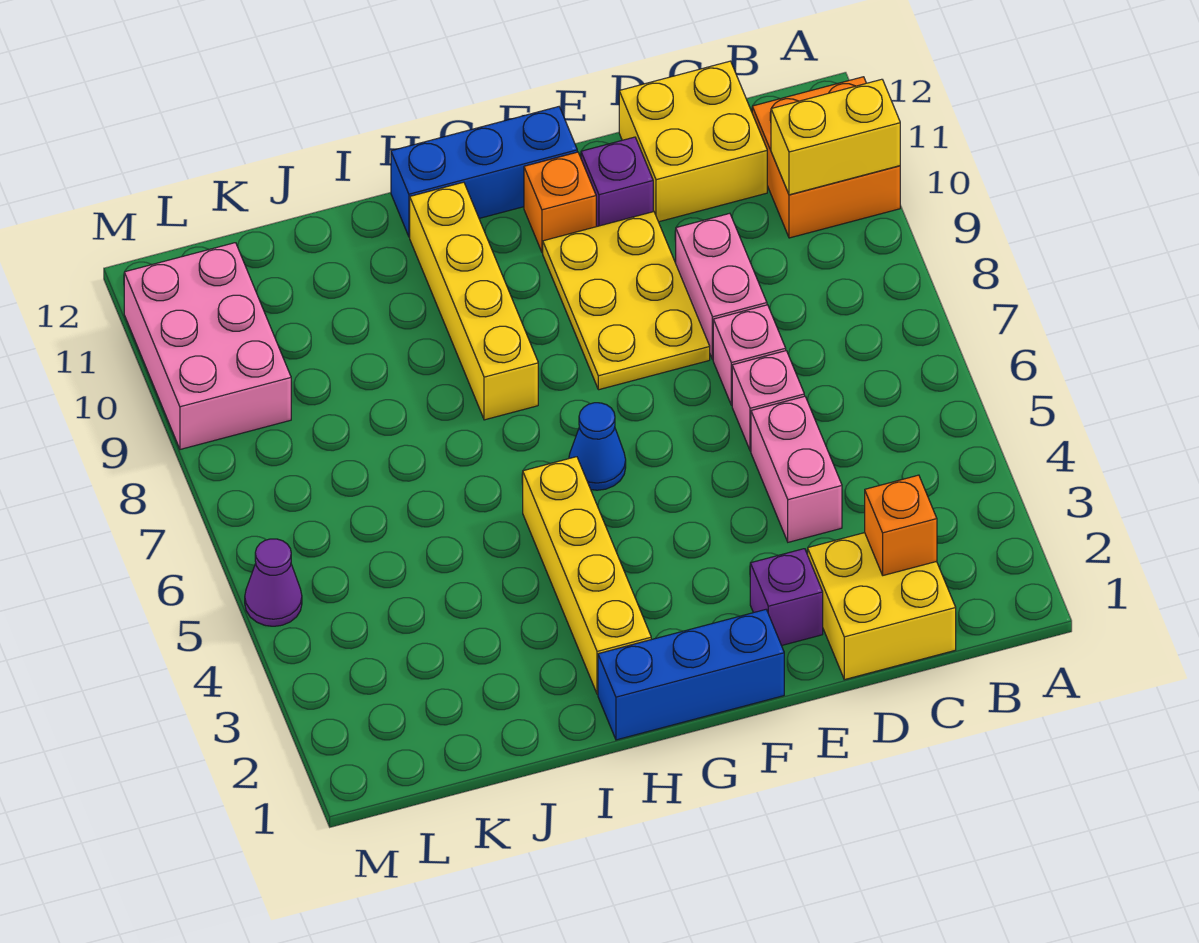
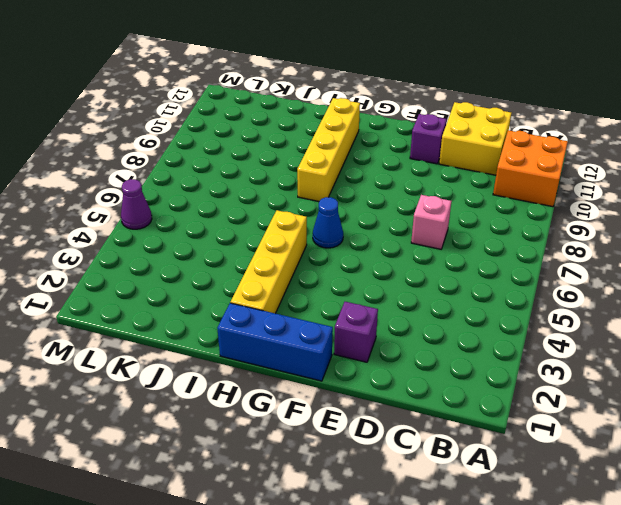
none -> yellow brick C1:D2 level 1
none -> pink brick D4:D5 level 1
none -> pink brick D6 level 1

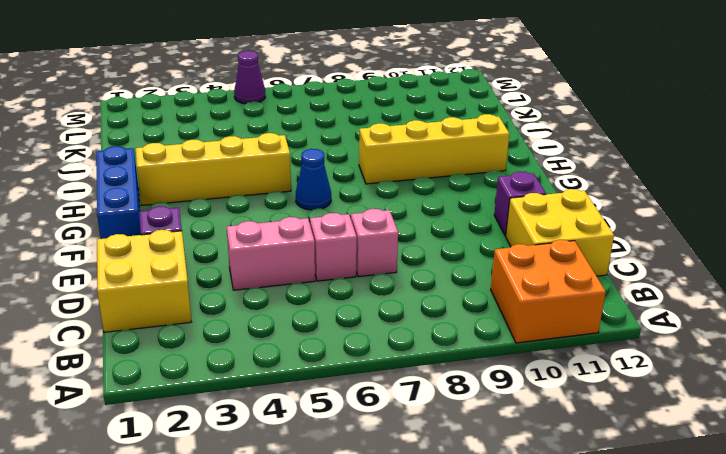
none -> pink brick D8:D9 level 1
none -> yellow plate E8:F10 level 1
none -> orange brick F11 level 1

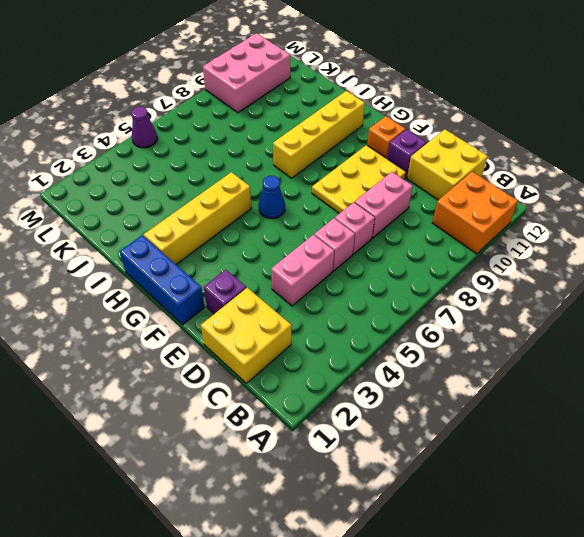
none -> blue brick F12:H12 level 1
none -> yellow brick A10:B10 level 2
none -> orange brick C2 level 2

